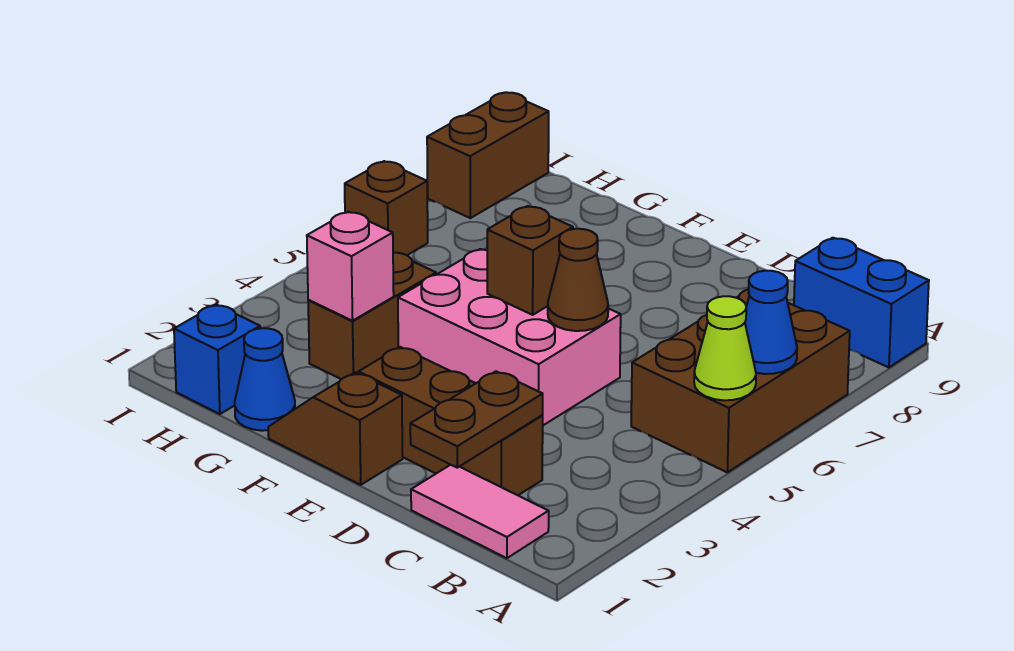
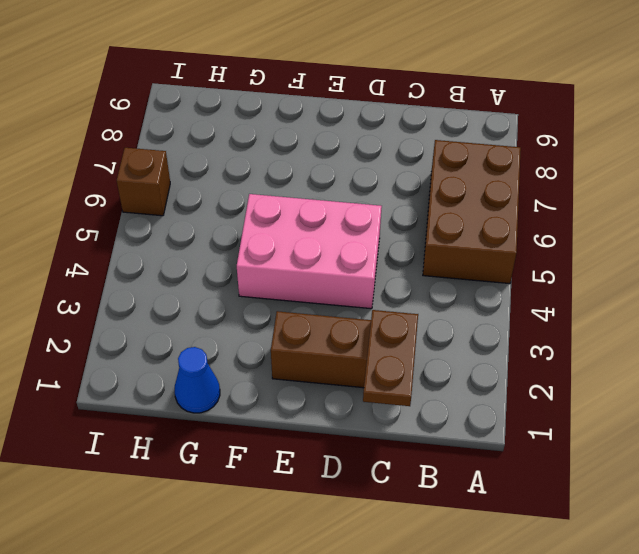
none -> blue brick A9:B9 level 1
none -> pink tile B1:C1 level 1
none -> brown slope E1:F1 level 1 top E

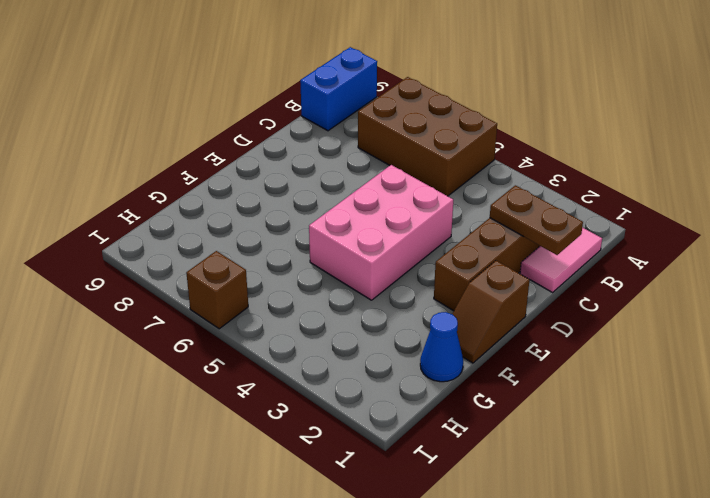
none -> brown brick G3:G4 level 1
none -> blue brick H1 level 1
none -> brown brick I8:I9 level 1

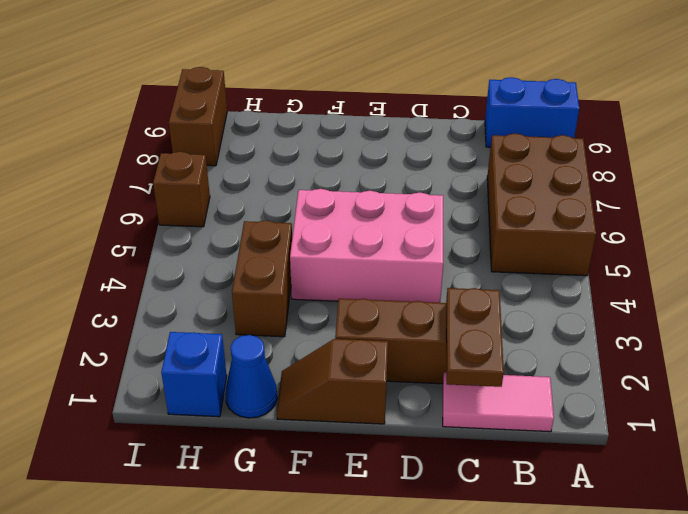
none -> lime cone A5 level 2
none -> blue cone A6 level 2
none -> brown cone D5 level 2

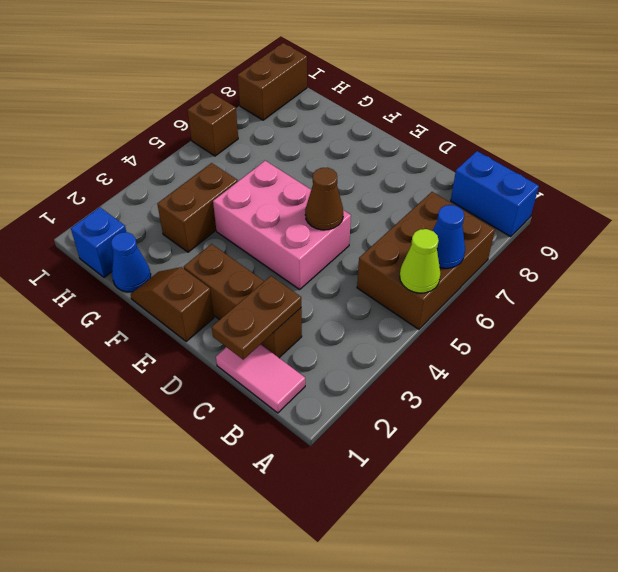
none -> brown brick E5 level 2
none -> pink brick G3 level 2

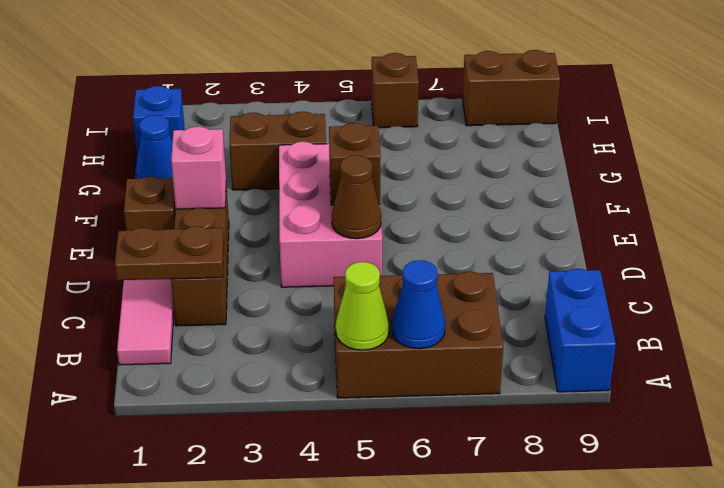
pink brick E2 level 2 -> pink brick G3 level 2

